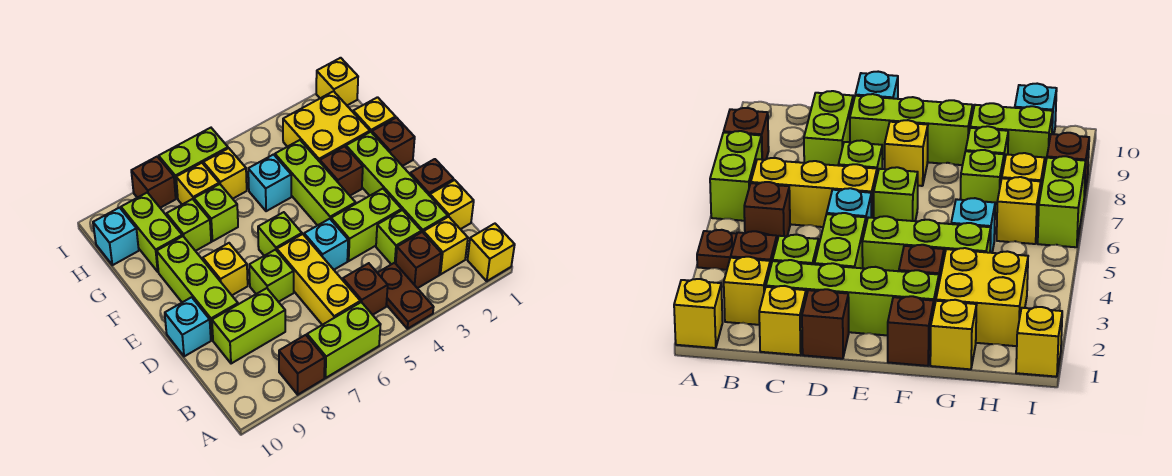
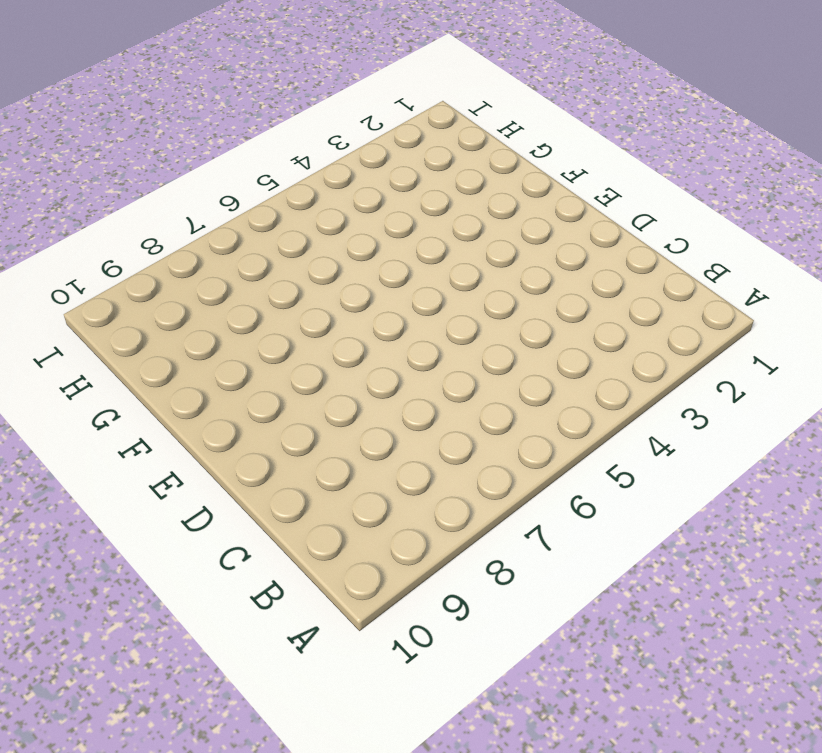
none -> yellow brick A1 level 1
none -> brown plate A4:B4 level 1
none -> lime brick A6:A7 level 1
none -> brown brick A8 level 1

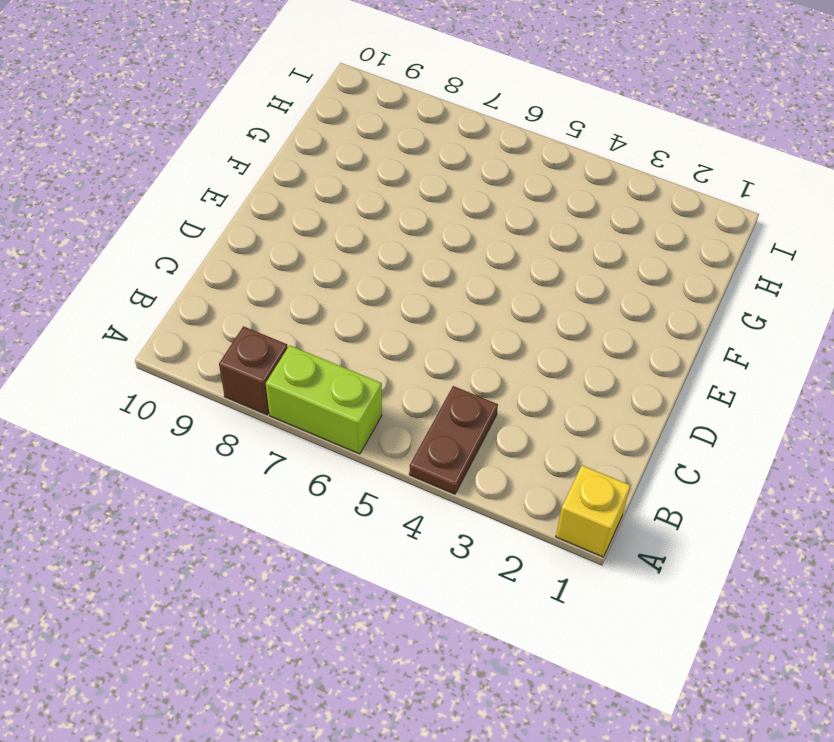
none -> yellow brick B2 level 1
none -> brown brick B3 level 1
none -> brown brick B5 level 1
none -> yellow brick B6:D6 level 1

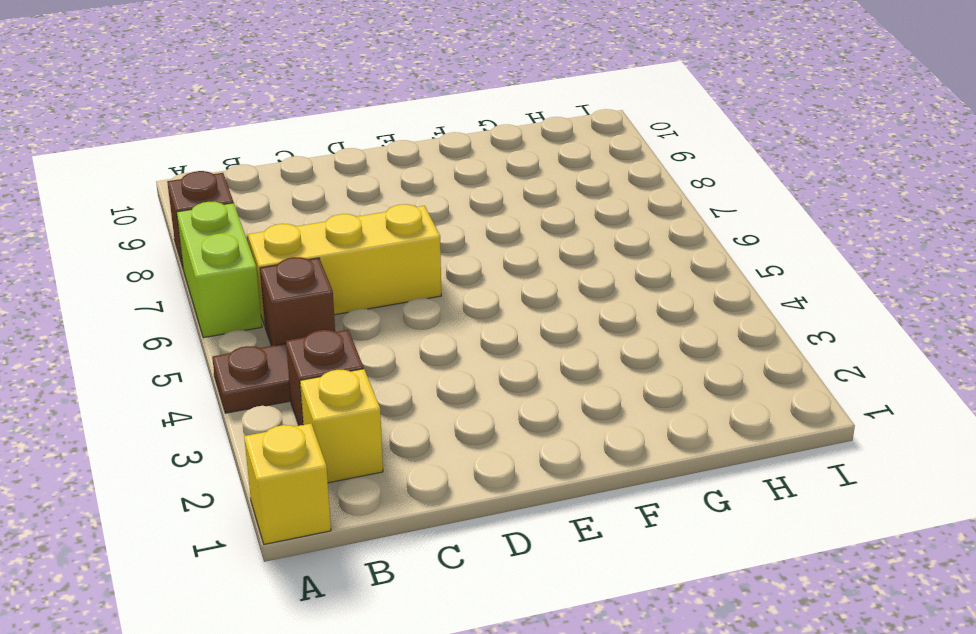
none -> yellow brick C1 level 1
none -> lime brick C2:F2 level 1
none -> lime brick C3 level 1
none -> lime brick C8:C9 level 1

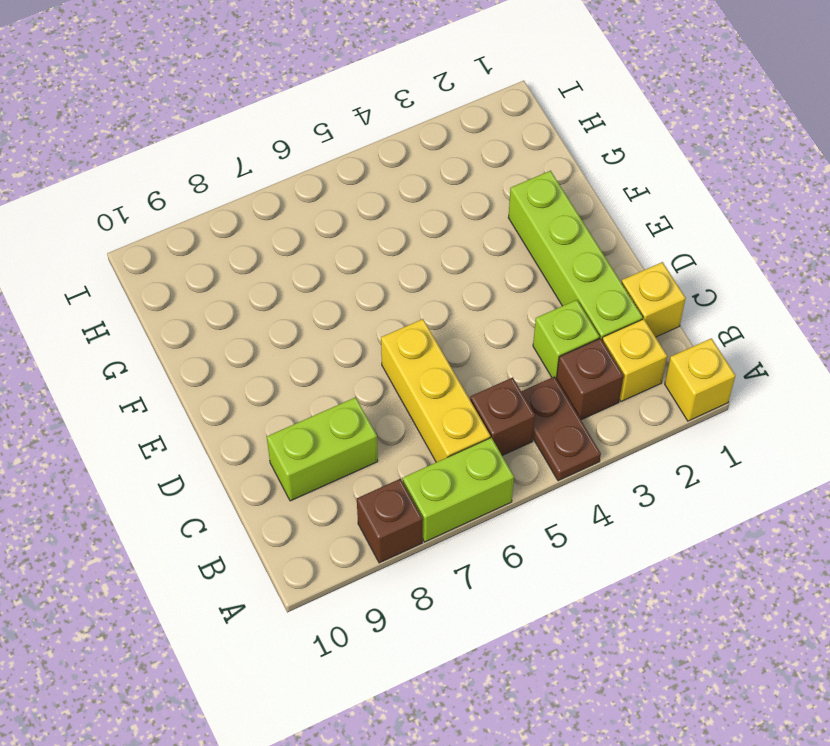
none -> brown brick D1 level 1
none -> lime brick D3:D4 level 1
none -> cyan brick D5 level 1
none -> lime brick D7 level 1

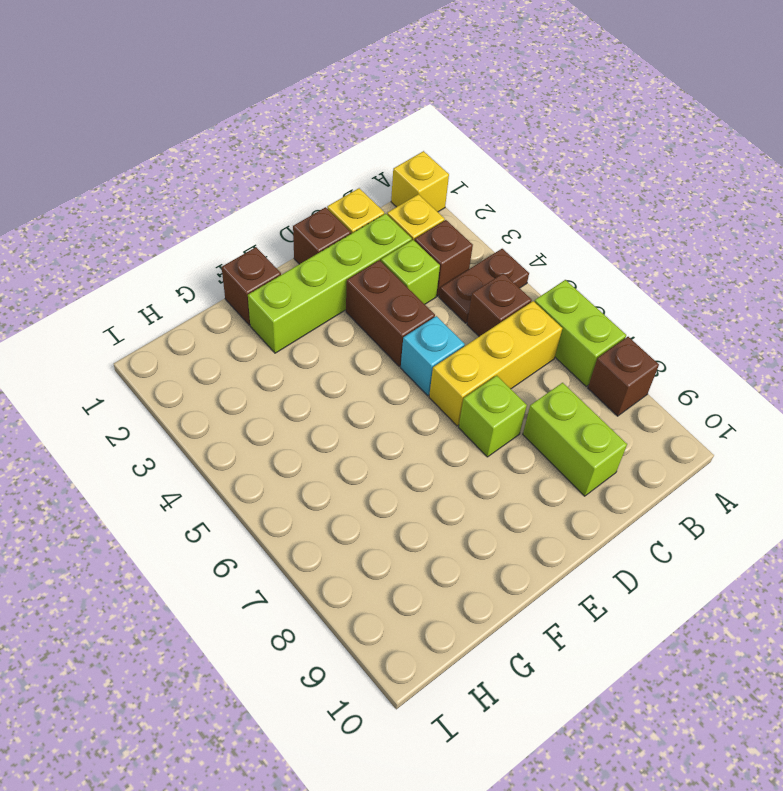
brown brick D3:D4 level 1 -> lime brick D3:D4 level 1
none -> lime brick D9:F9 level 1
none -> cyan brick D10 level 1
none -> lime brick E4:G4 level 1
none -> lime brick E6 level 1

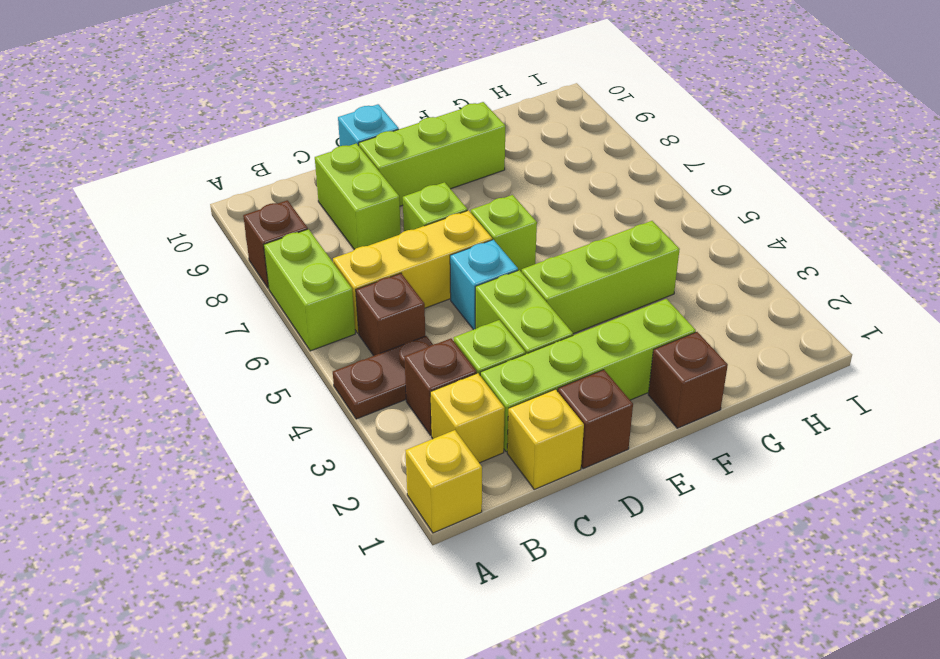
none -> yellow brick E8 level 1
none -> brown brick F3 level 1
none -> yellow brick G1 level 1
none -> yellow brick G2:H3 level 1

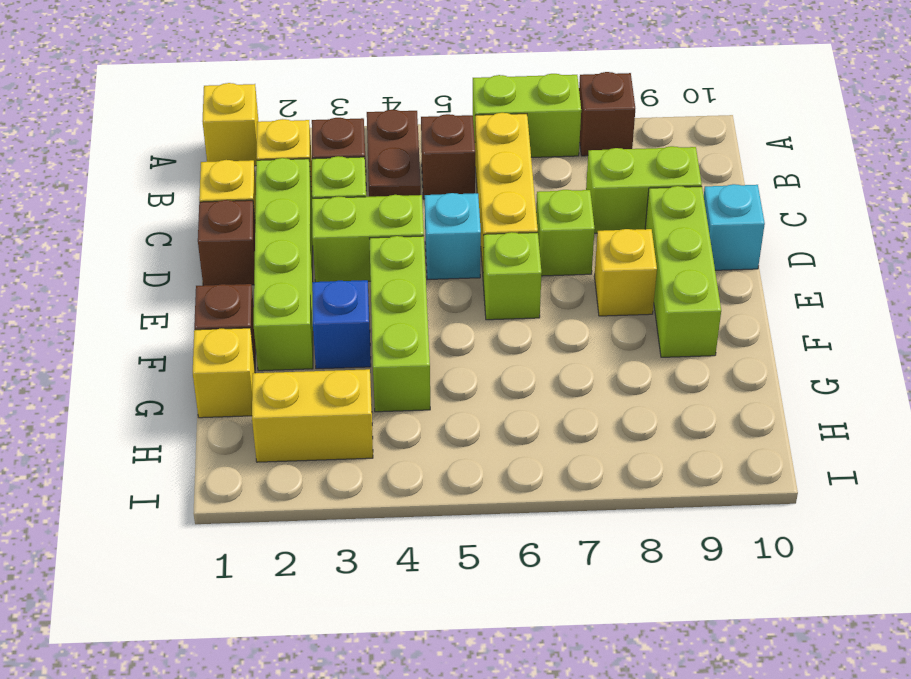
blue brick F3 level 1 -> brown brick F3 level 1
yellow brick H2:H3 level 1 -> yellow brick G2:H3 level 1
none -> cyan brick G5 level 1
none -> lime brick G7 level 1
none -> lime brick G8 level 1
none -> lime brick G9:H9 level 1

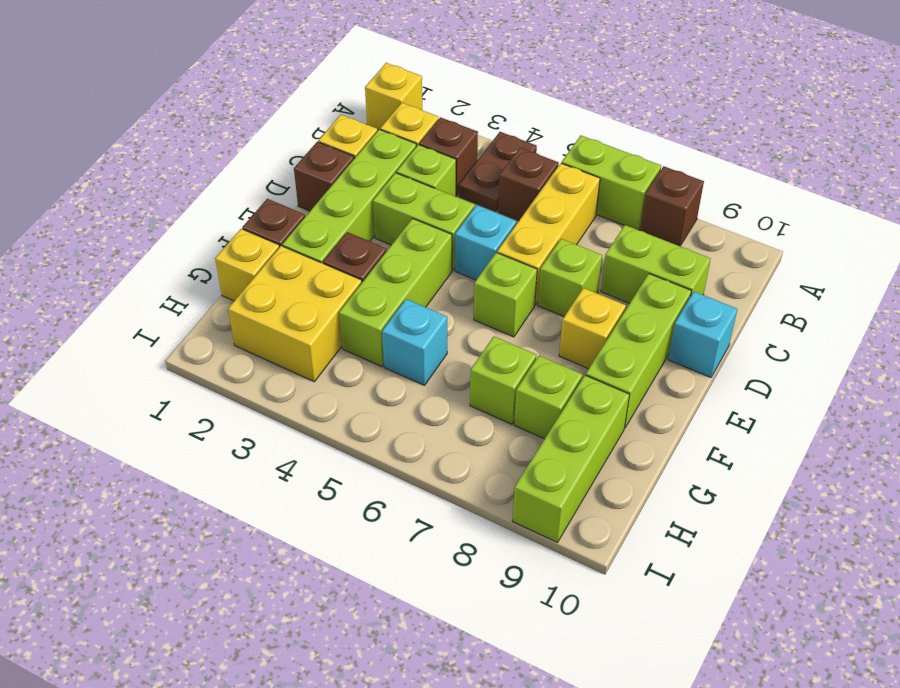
lime brick G9:I9 level 1 -> lime brick G9:H9 level 1
none -> yellow brick H6 level 1
none -> yellow brick H7 level 1
none -> cyan brick H10 level 1
none -> yellow brick I1 level 1

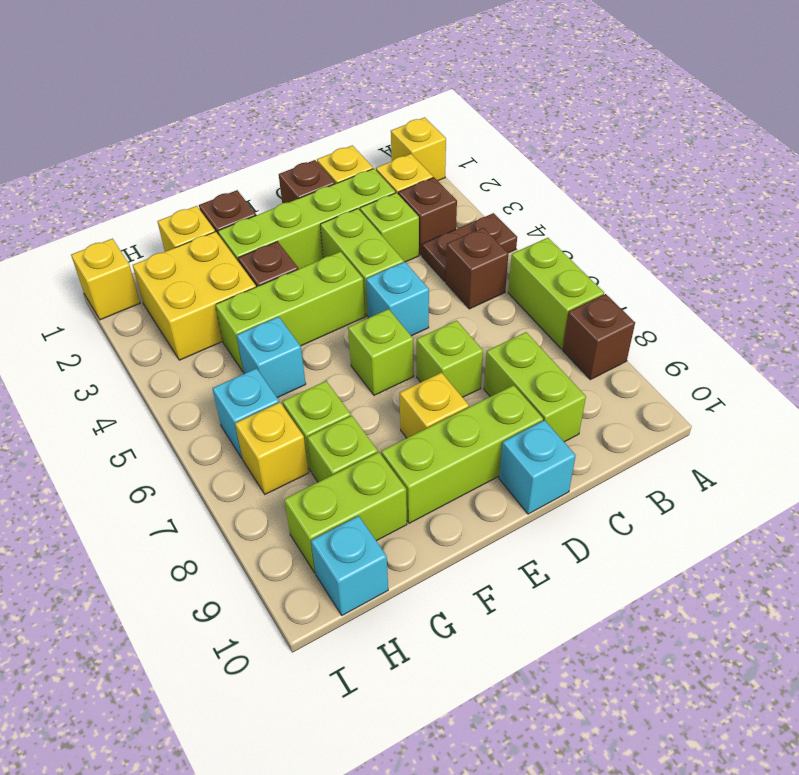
cyan brick H6 level 1 -> yellow brick H6 level 1
none -> yellow brick B6:D6 level 1
none -> lime brick I6:I7 level 1
none -> brown brick I8 level 1

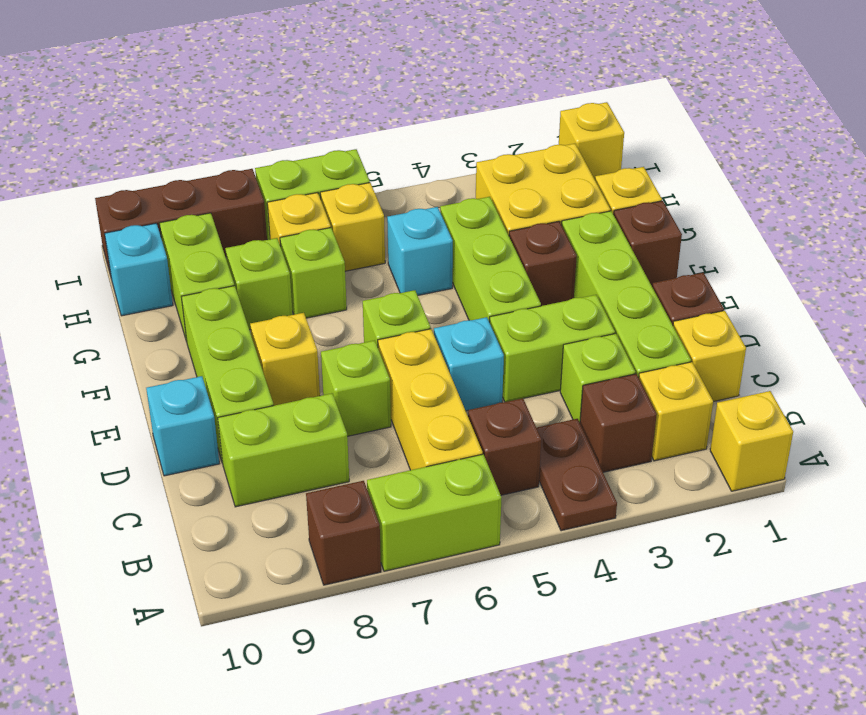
brown brick I8:I10 level 1 -> brown brick I8 level 1

